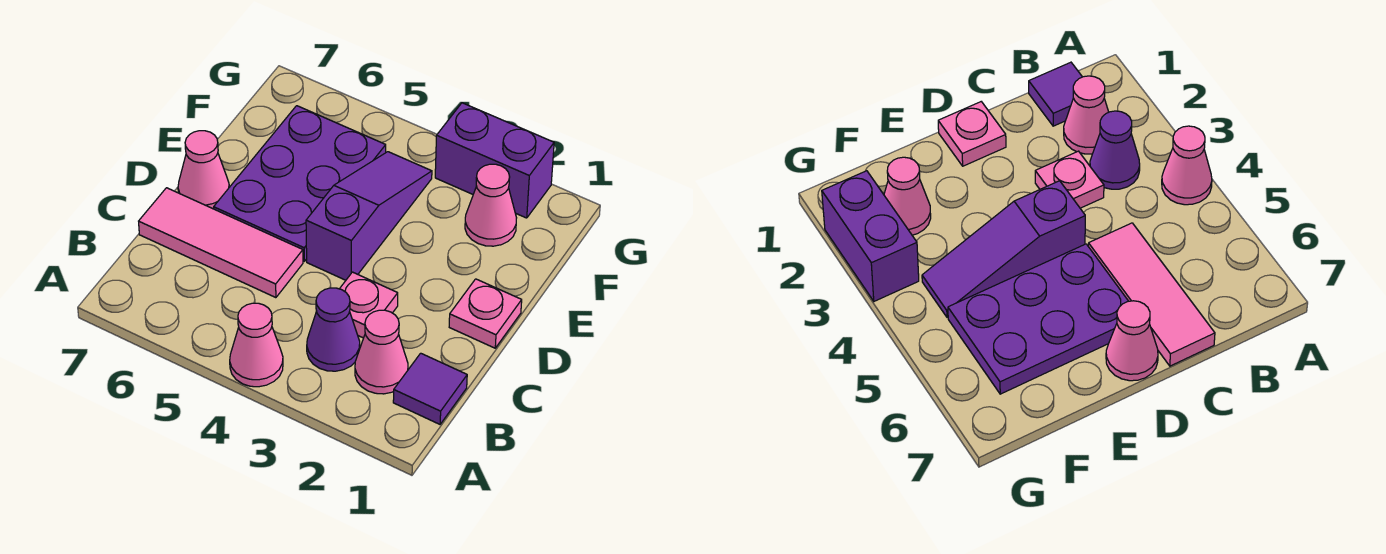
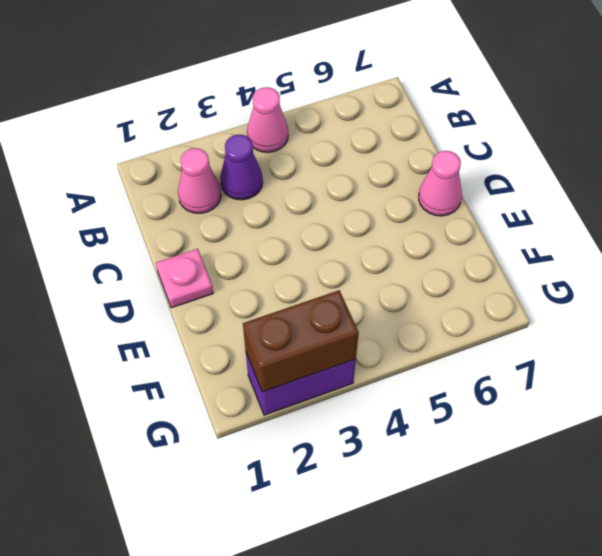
brown brick G2:G3 level 2 -> none
none -> purple tile B1 level 1
none -> pink plate C3 level 1
none -> pink tile C5:C7 level 1

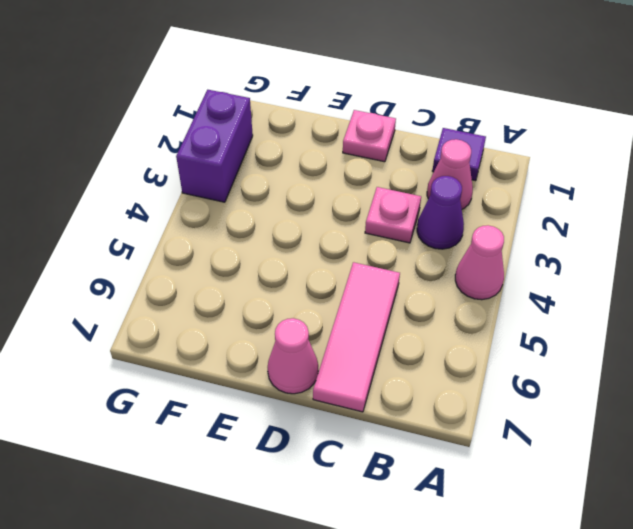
none -> purple slope D4:F4 level 1 top D
none -> purple plate D5:F6 level 1
none -> pink cone F2 level 1

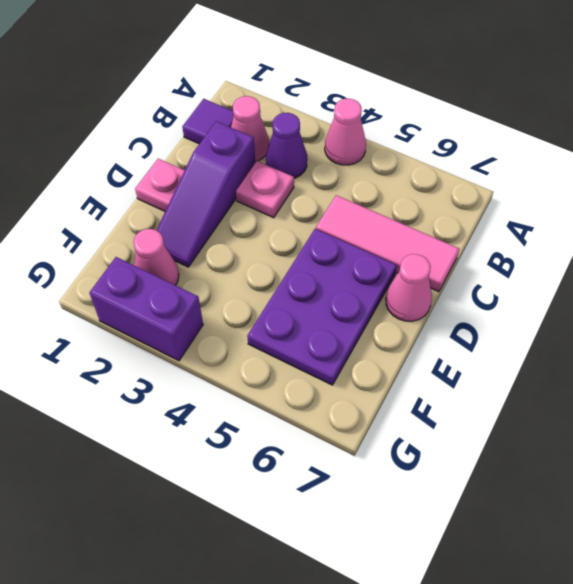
purple slope C2:E2 level 1 top C -> purple slope D4:F4 level 1 top D

